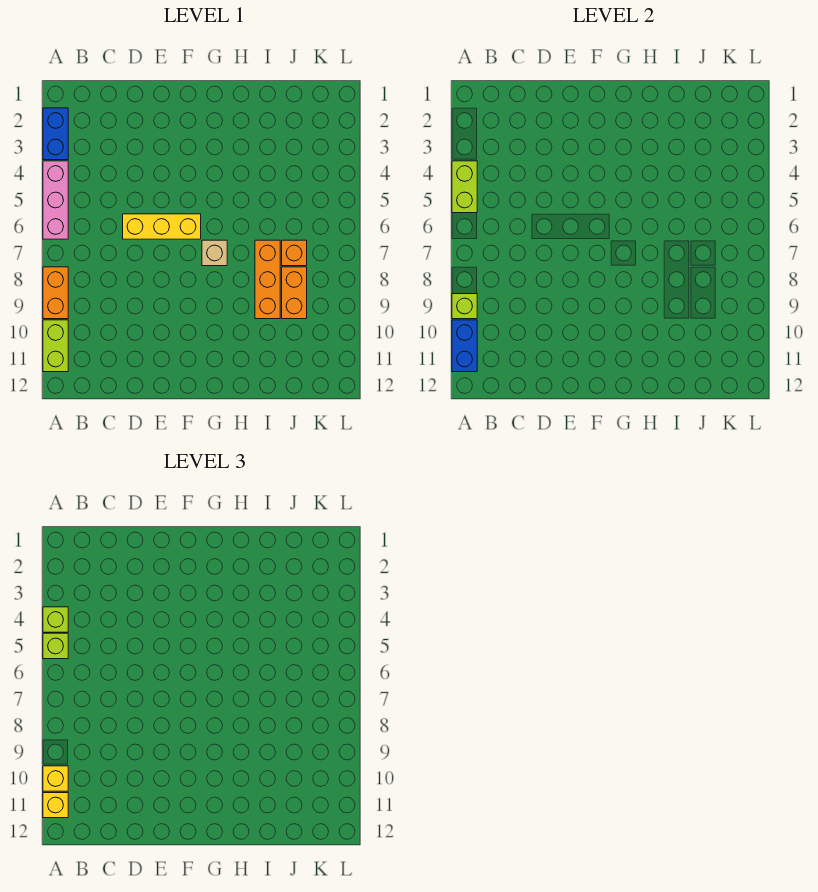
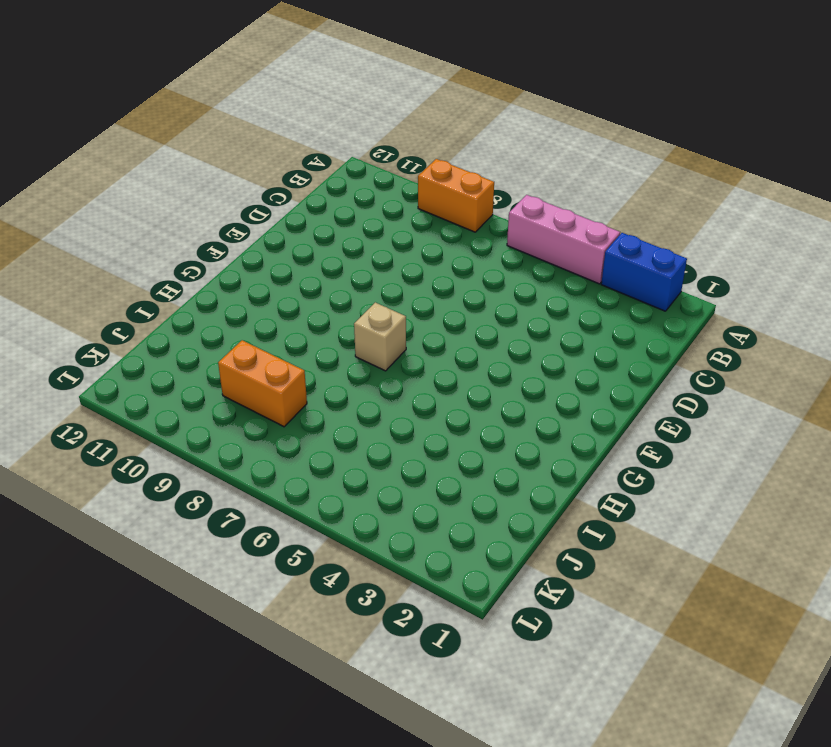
none -> lime brick A10:A11 level 1
none -> yellow brick D6:F6 level 1
none -> orange brick I7:I9 level 1

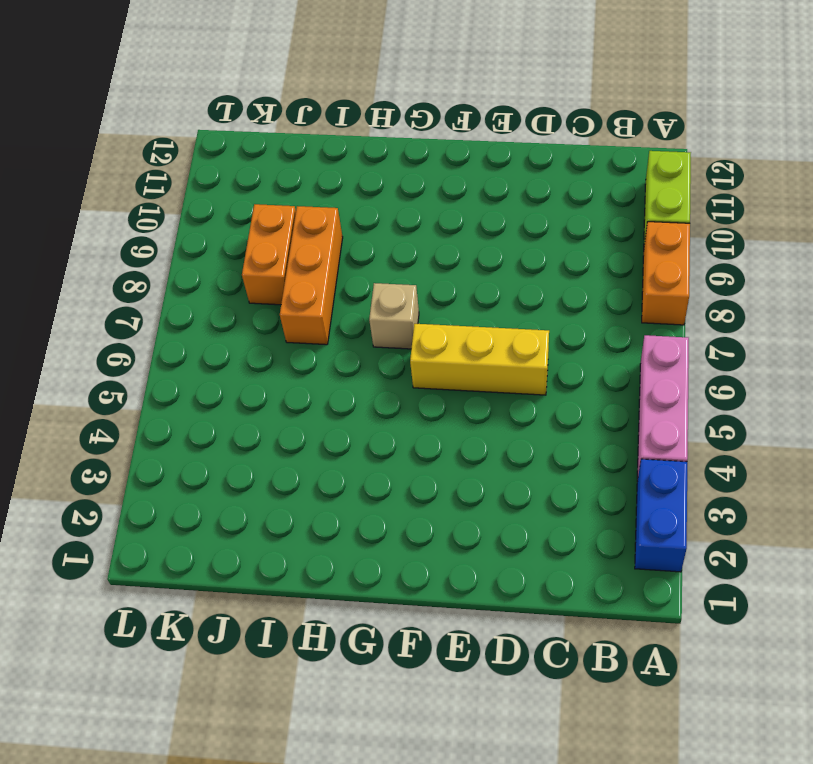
none -> orange brick J7 level 1
none -> lime brick A4:A5 level 2
none -> lime brick A9 level 2

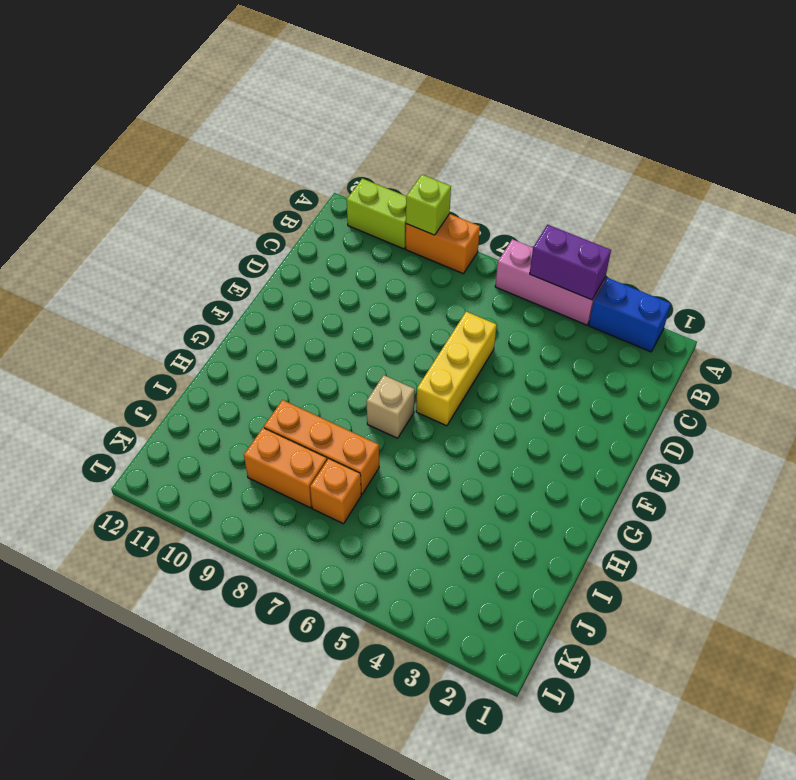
purple brick A4:A5 level 2 -> lime brick A4:A5 level 2
none -> blue brick A10:A11 level 2
none -> lime brick A4 level 3
none -> lime brick A5 level 3

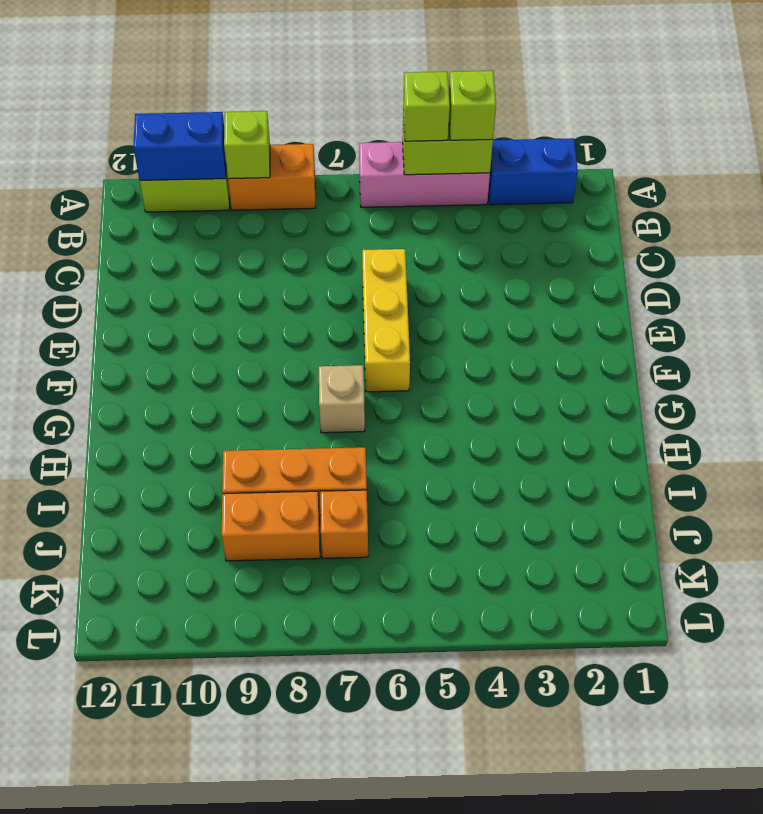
none -> yellow brick A10 level 3
none -> yellow brick A11 level 3

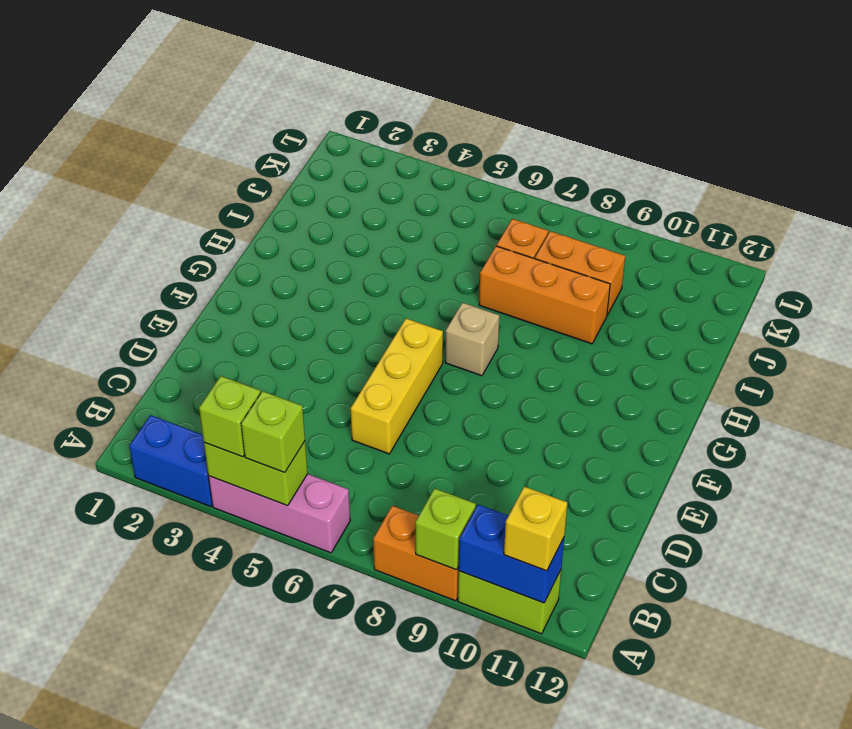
none -> yellow brick A10 level 3

